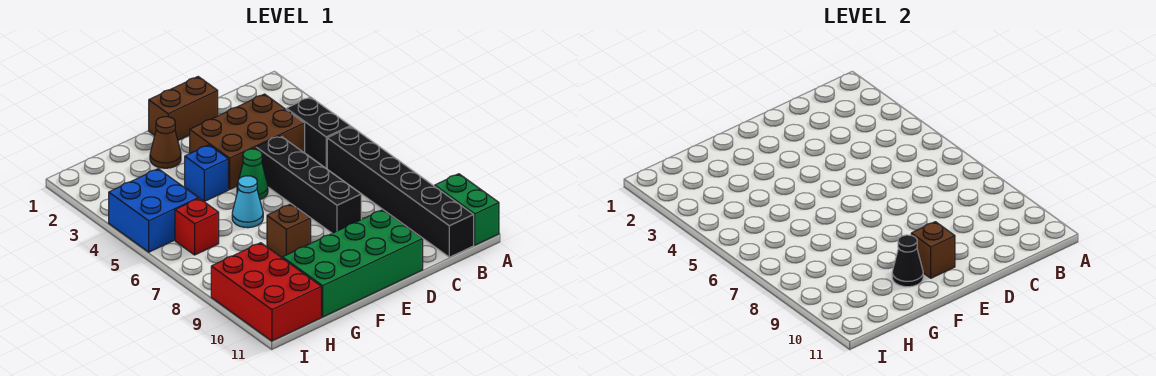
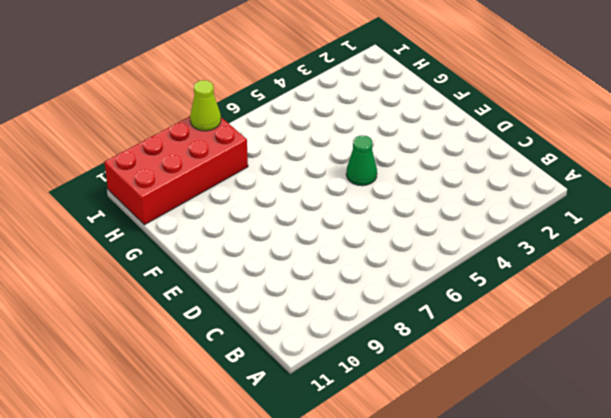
red brick H8:I11 level 1 -> red brick H9:I11 level 1
lime cone I8 level 2 -> none
none -> green brick A10:A11 level 1
none -> black brick B4:B5 level 1
none -> black brick B6:B11 level 1

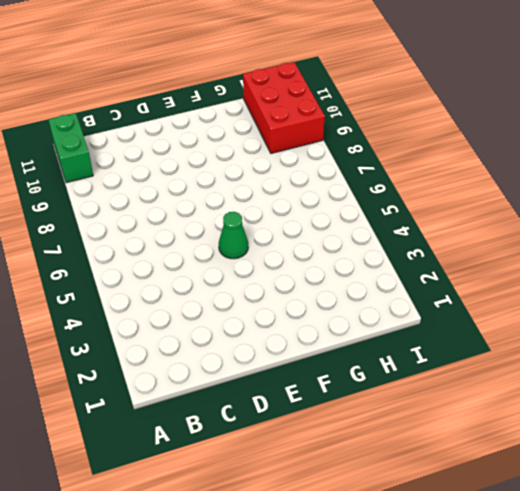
none -> black brick B4:B5 level 1
none -> black brick B6:B11 level 1
none -> brown brick C3:E4 level 1

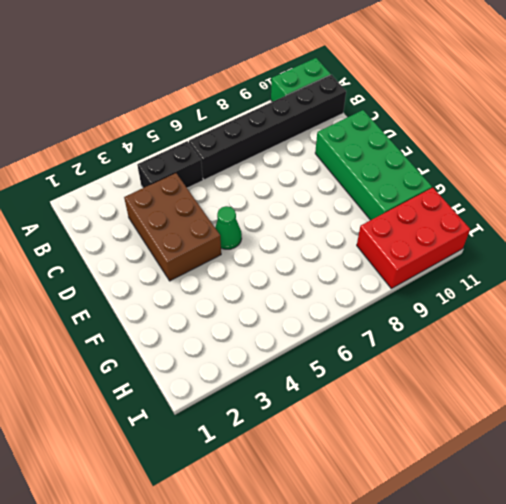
none -> brown brick D1:E1 level 1
none -> black brick D5:D8 level 1
none -> brown cone F2 level 1

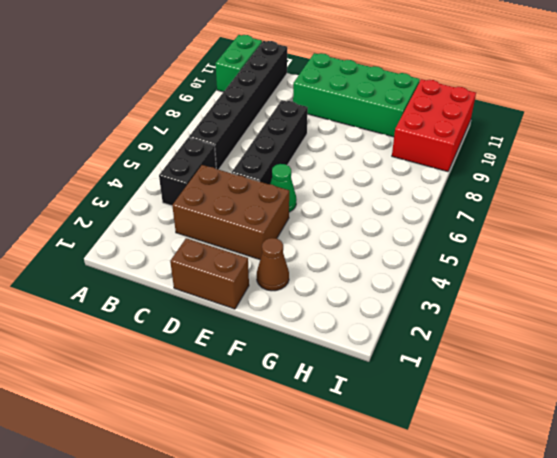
none -> blue brick F4 level 1
none -> cyan cone F6 level 1
none -> brown brick F8 level 1

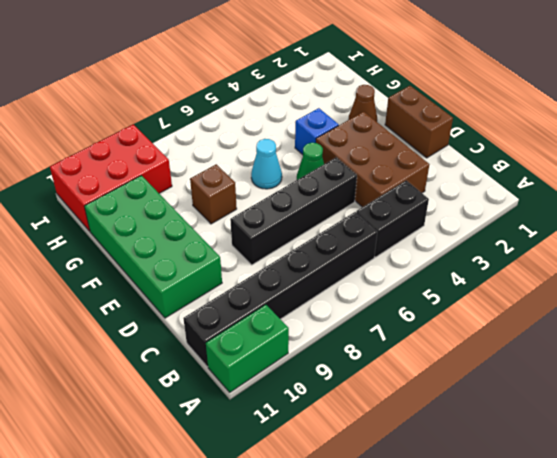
none -> blue brick H4:I5 level 1
none -> red brick H6 level 1
none -> brown brick E10 level 2

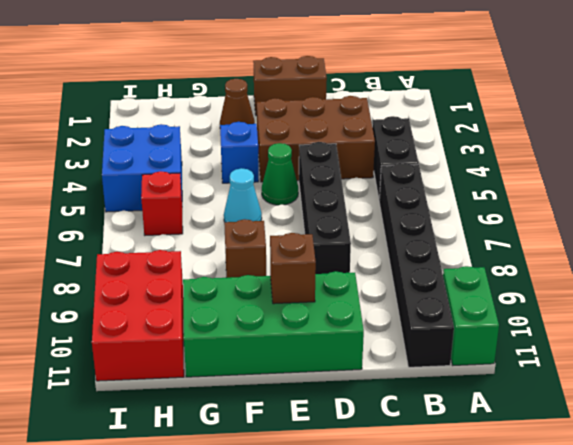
none -> black cone F10 level 2

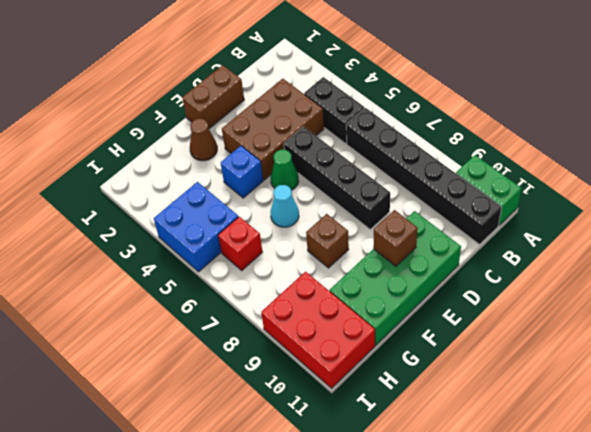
none -> black cone F10 level 2

